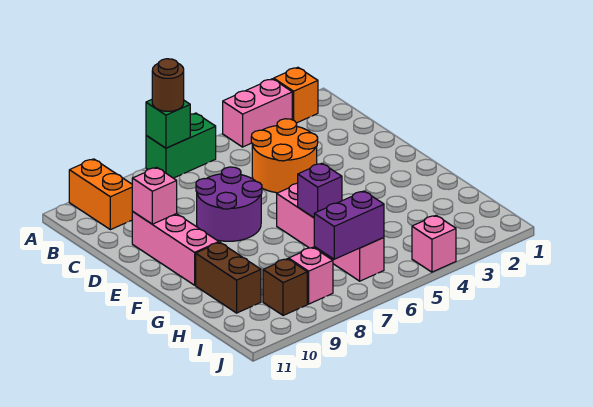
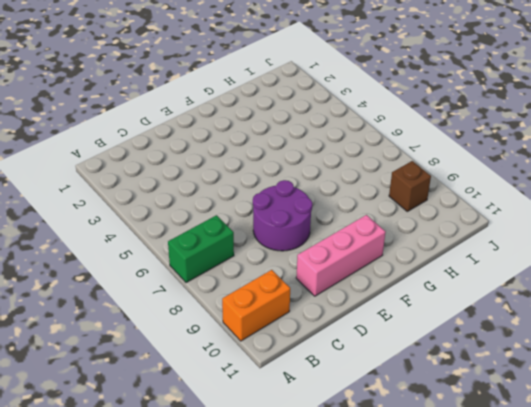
green brick A7:B7 level 1 -> green brick A6:A7 level 1
none -> orange brick A2 level 1
none -> pink brick A3:A4 level 1
none -> orange round brick C4:D5 level 1

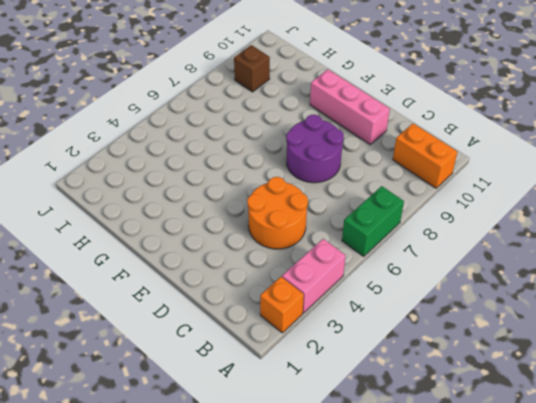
none -> pink brick F6:I6 level 1
none -> brown brick G10:H10 level 1
none -> pink brick I8 level 1

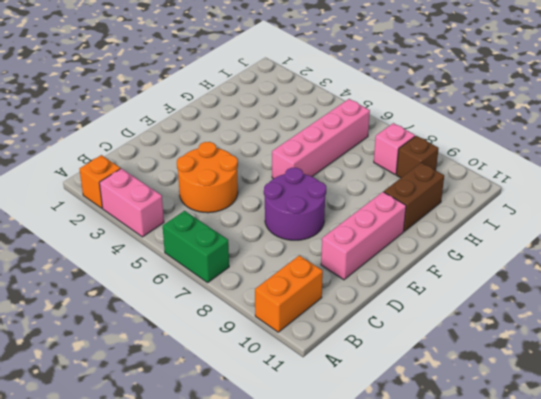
none -> pink brick J4 level 1
none -> green brick A7 level 2
none -> pink brick D10 level 2

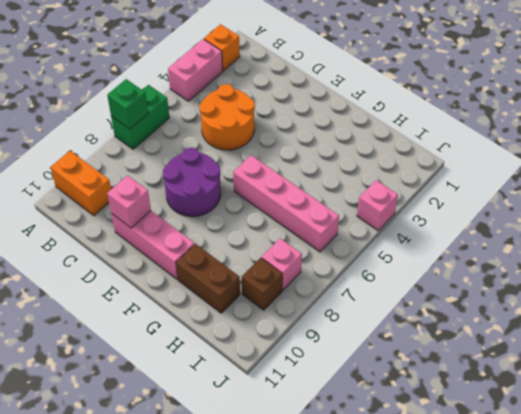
none -> purple brick G6 level 2
none -> purple brick I6:I7 level 2
none -> brown round brick A7 level 3

